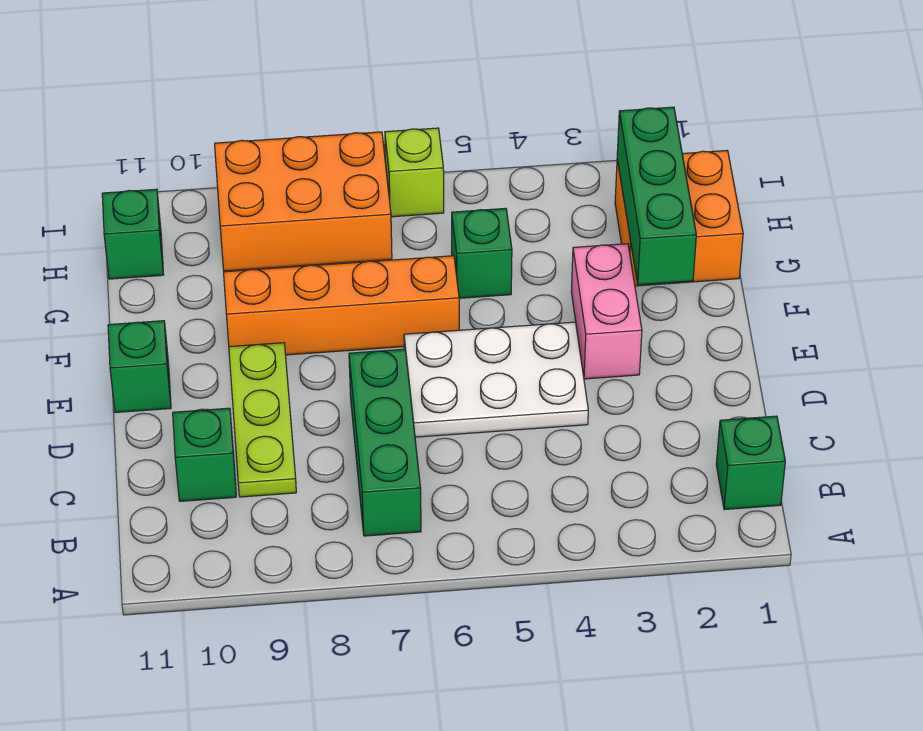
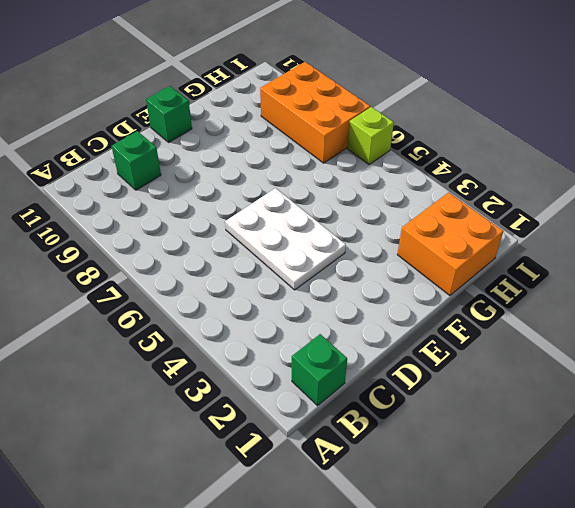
none -> green brick B7:D7 level 1
none -> lime plate C9:E9 level 1
none -> pink brick E3:F3 level 1

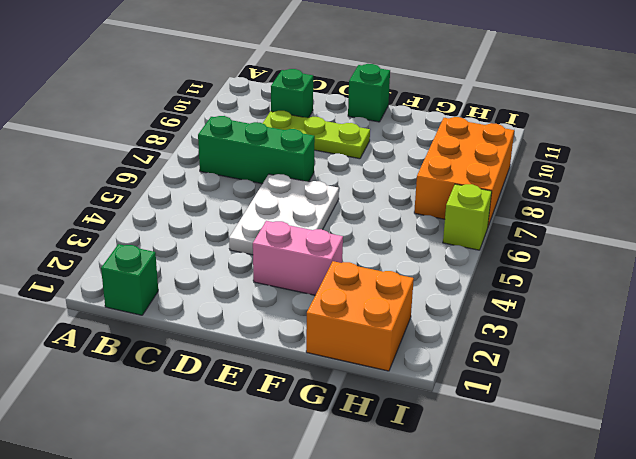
none -> orange brick F6:F9 level 1
none -> green brick G5 level 1
none -> green brick H11 level 1

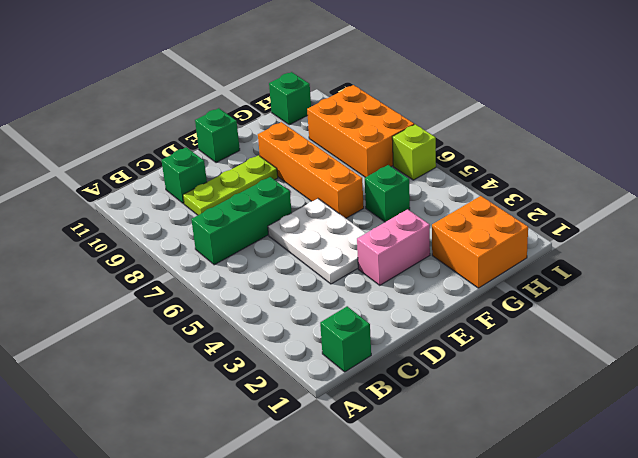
none -> green brick F2:H2 level 2

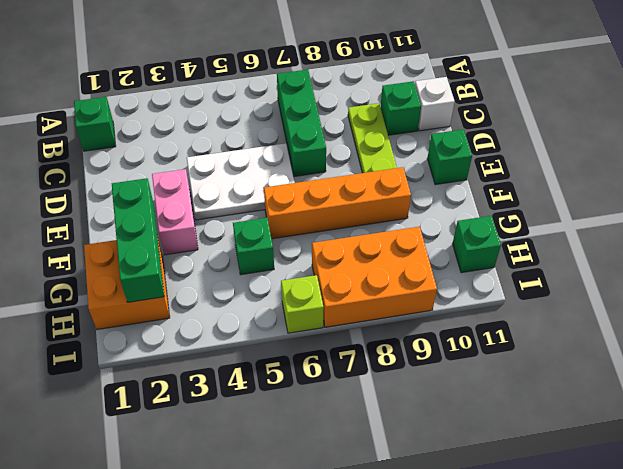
white brick C11 level 1 -> none

